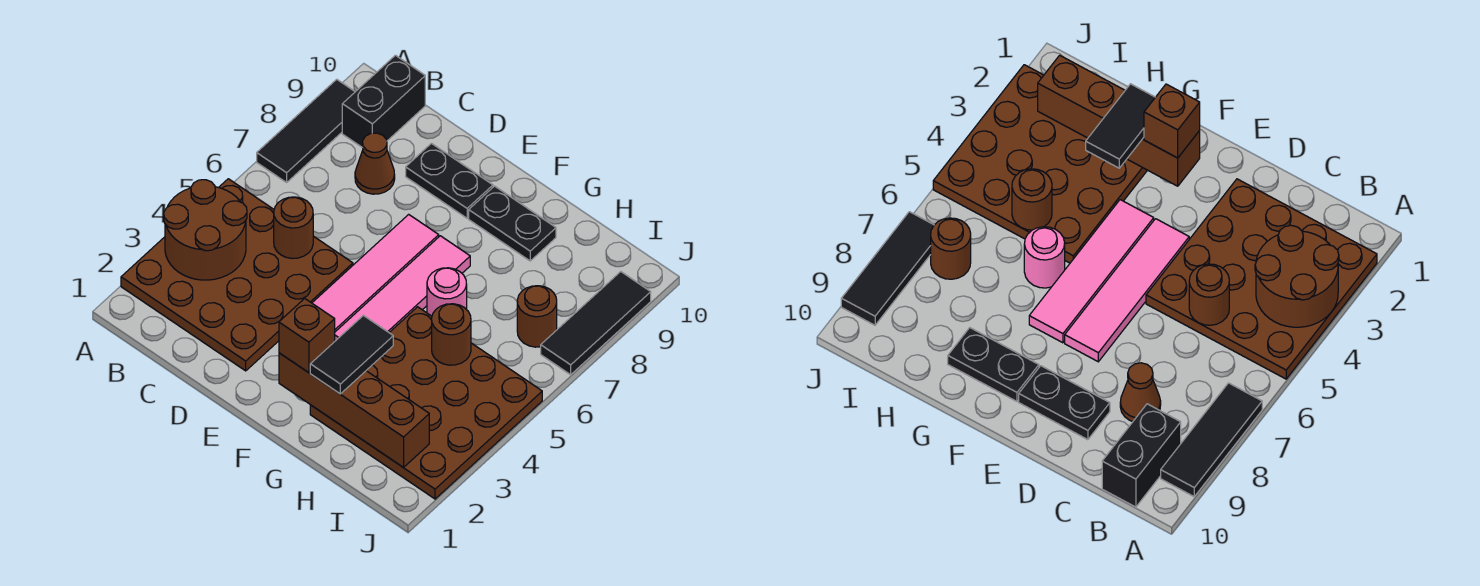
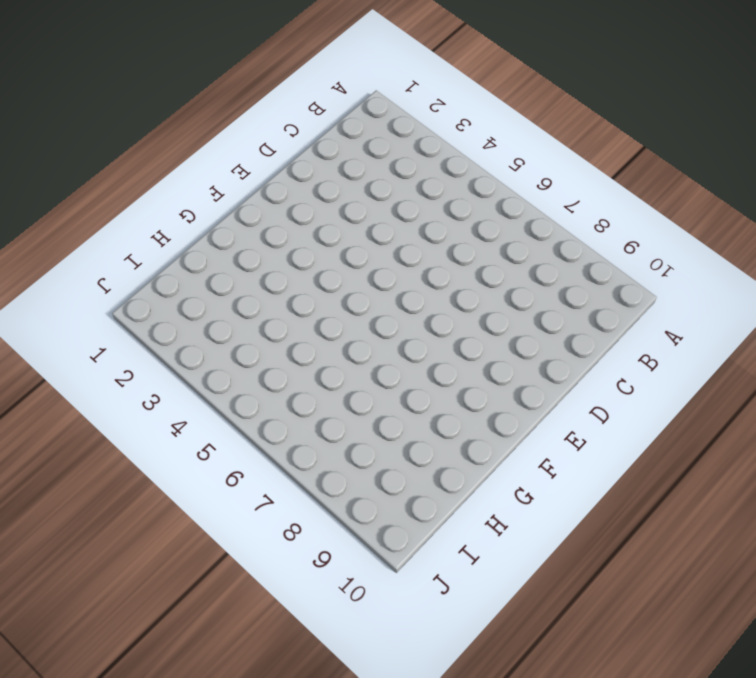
none -> brown plate A2:D5 level 1
none -> black tile A7:A9 level 1
none -> black brick B9:B10 level 1

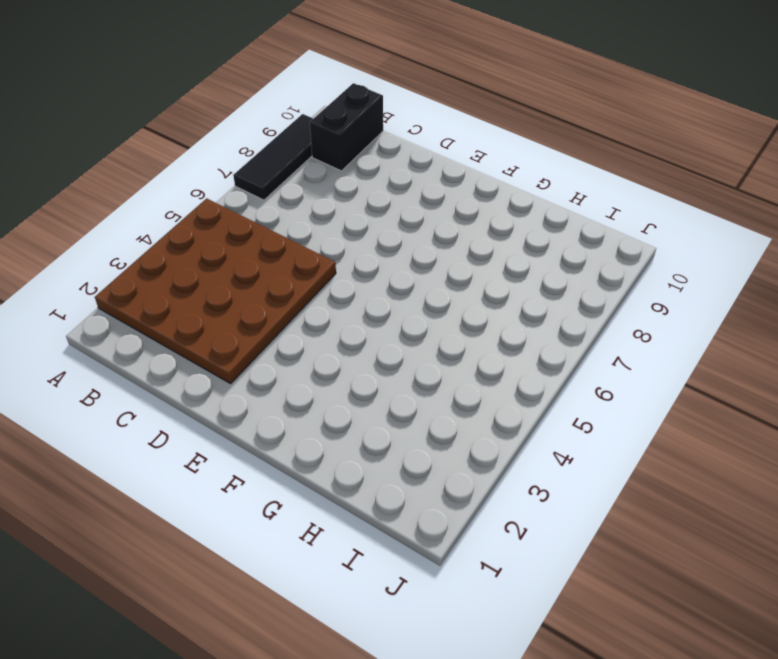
none -> brown cone C8 level 1
none -> black plate D9:E9 level 1
none -> pink tile E4:E7 level 1

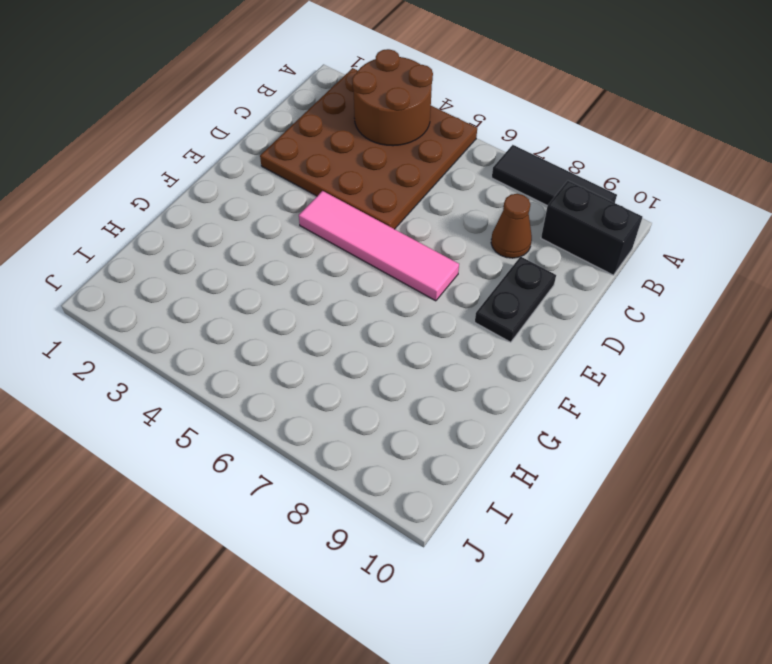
none -> pink tile F4:F7 level 1
none -> black plate F9:G9 level 1
none -> brown plate G2:J5 level 1

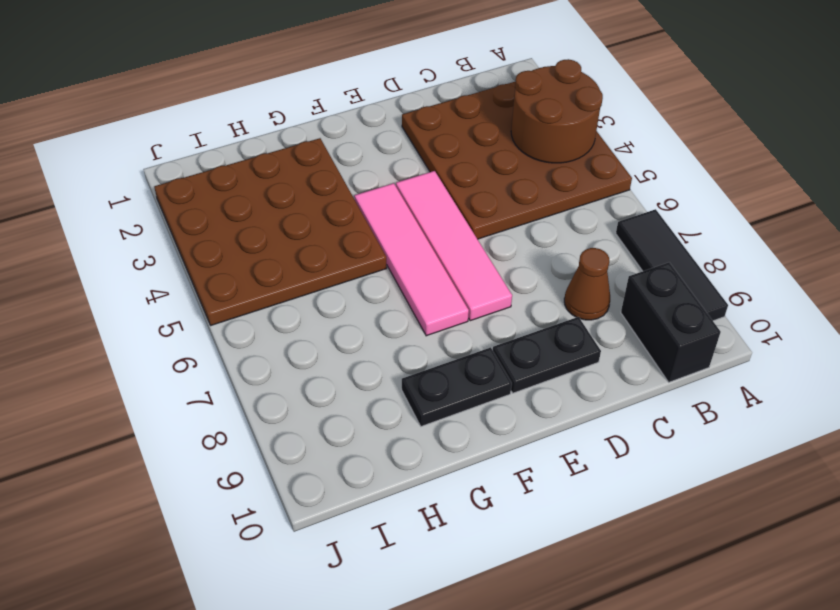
none -> pink round brick G6 level 1
none -> brown round brick I7 level 1
none -> black tile J7:J9 level 1

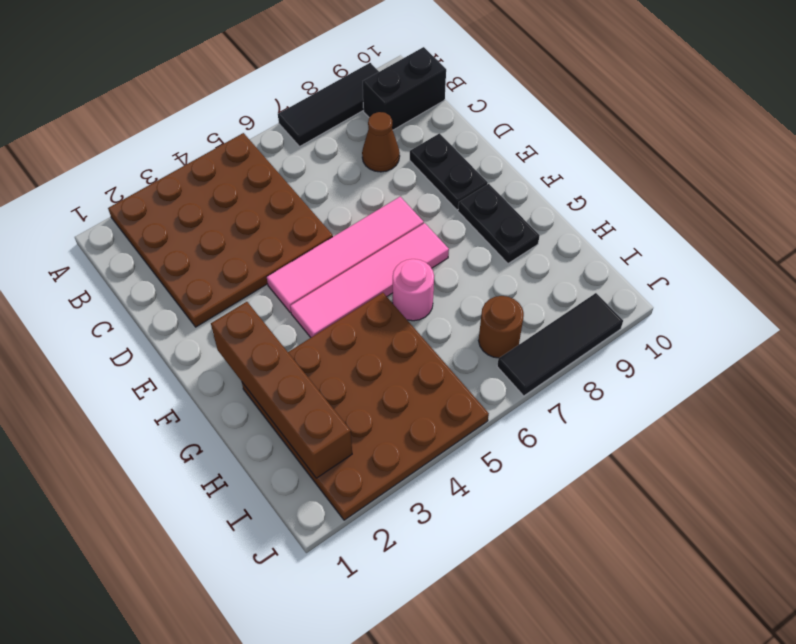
none -> brown round brick A3:B4 level 2
none -> brown round brick C5 level 2
none -> brown round brick H5 level 2

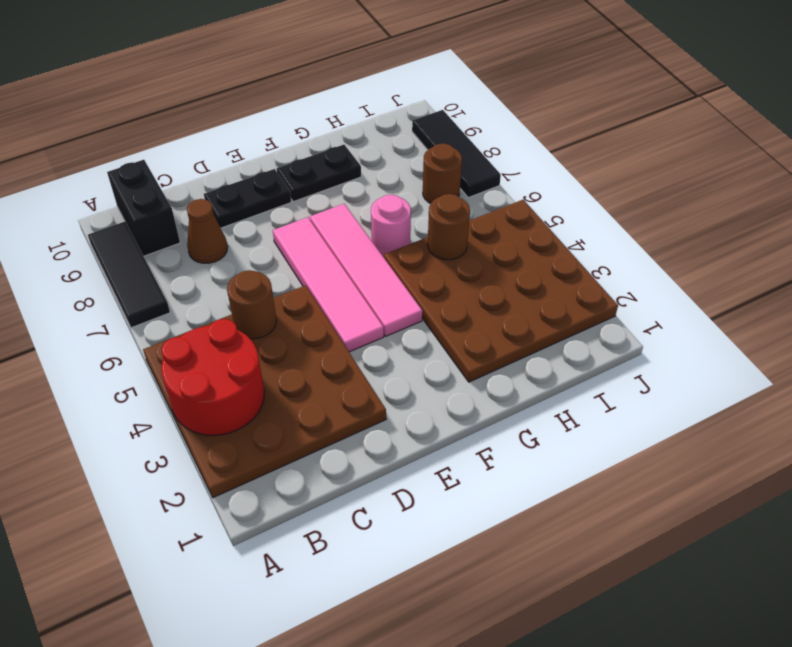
red round brick A3:B4 level 2 -> brown round brick A3:B4 level 2
none -> brown brick F2:I2 level 2
none -> brown brick F2 level 3
none -> black tile G2:G3 level 3

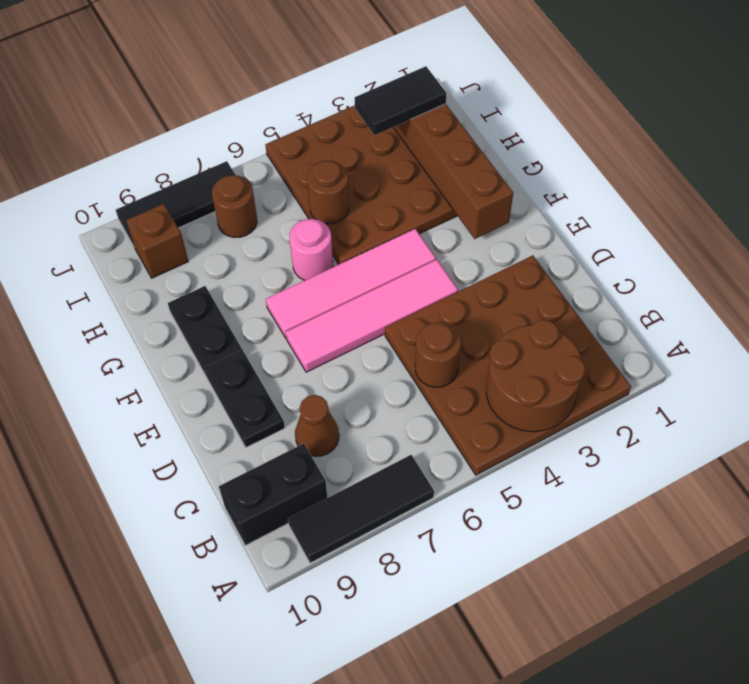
black tile I2:I3 level 3 -> black tile G2:G3 level 3
brown brick I9 level 1 -> brown brick F2 level 3

